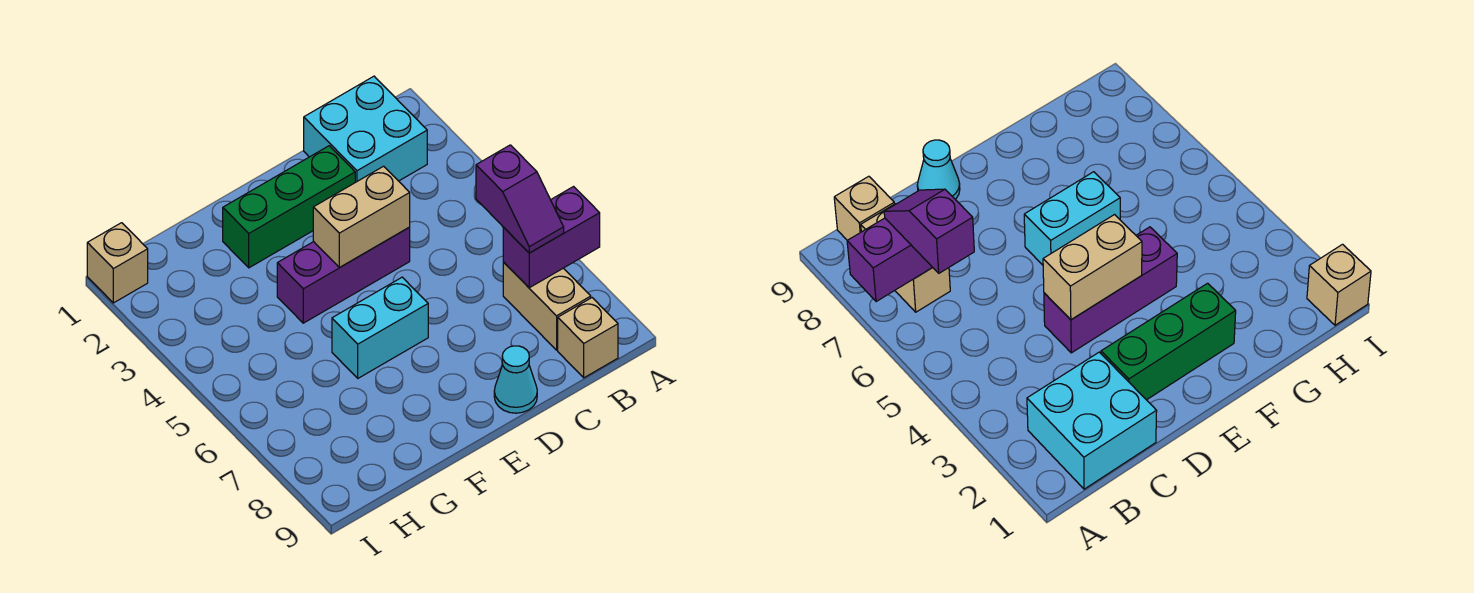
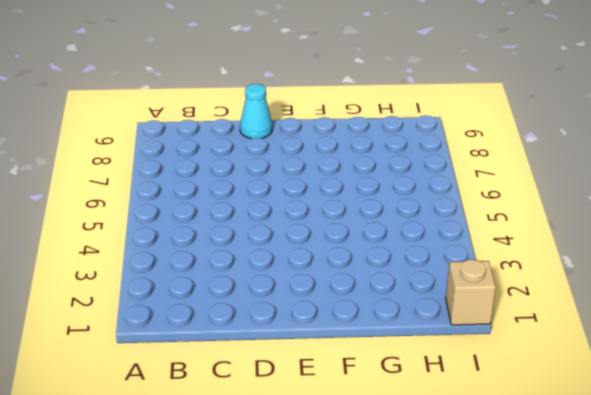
none -> cyan brick B1:C2 level 1
none -> tan brick B7:B8 level 1

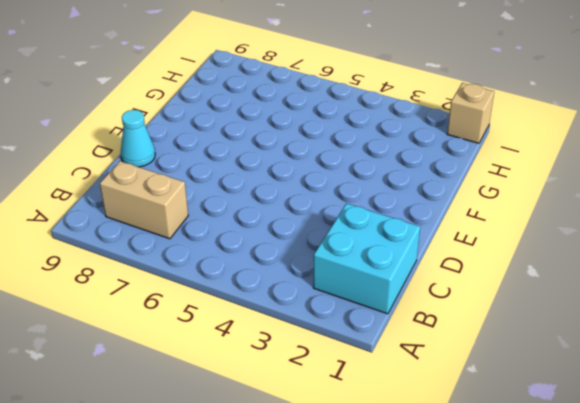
none -> tan brick B9 level 1
none -> green brick D2:F2 level 1

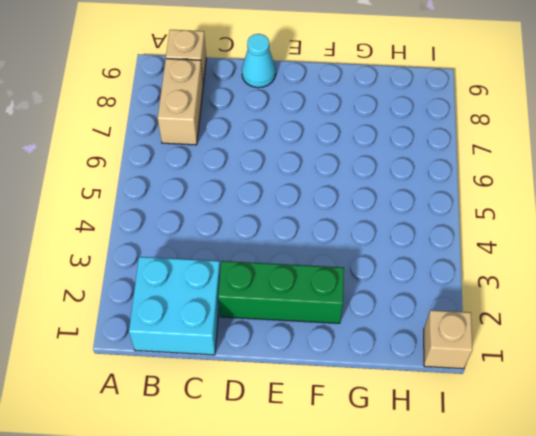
none -> purple brick D4:F4 level 1
none -> cyan brick E6:F6 level 1

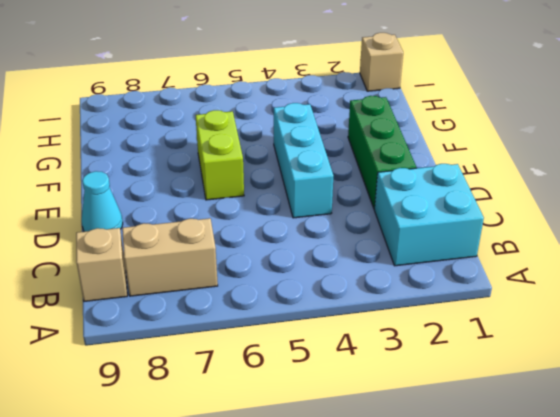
cyan brick D4:F4 level 1 -> purple brick D4:F4 level 1
lime brick E6:F6 level 1 -> cyan brick E6:F6 level 1
none -> purple brick A7:B7 level 2
none -> tan brick D4:E4 level 2

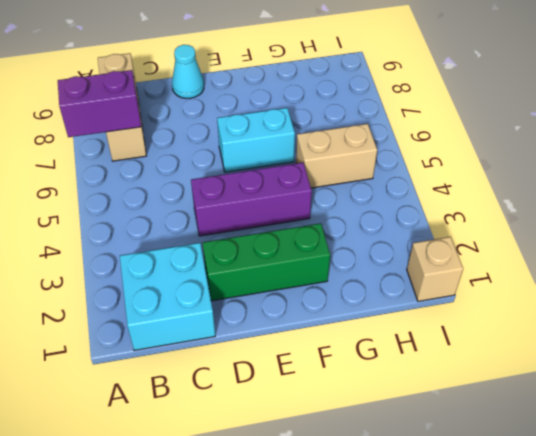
tan brick G5:H5 level 1 -> tan brick D4:E4 level 2
none -> purple slope B6:B7 level 3 top 6

